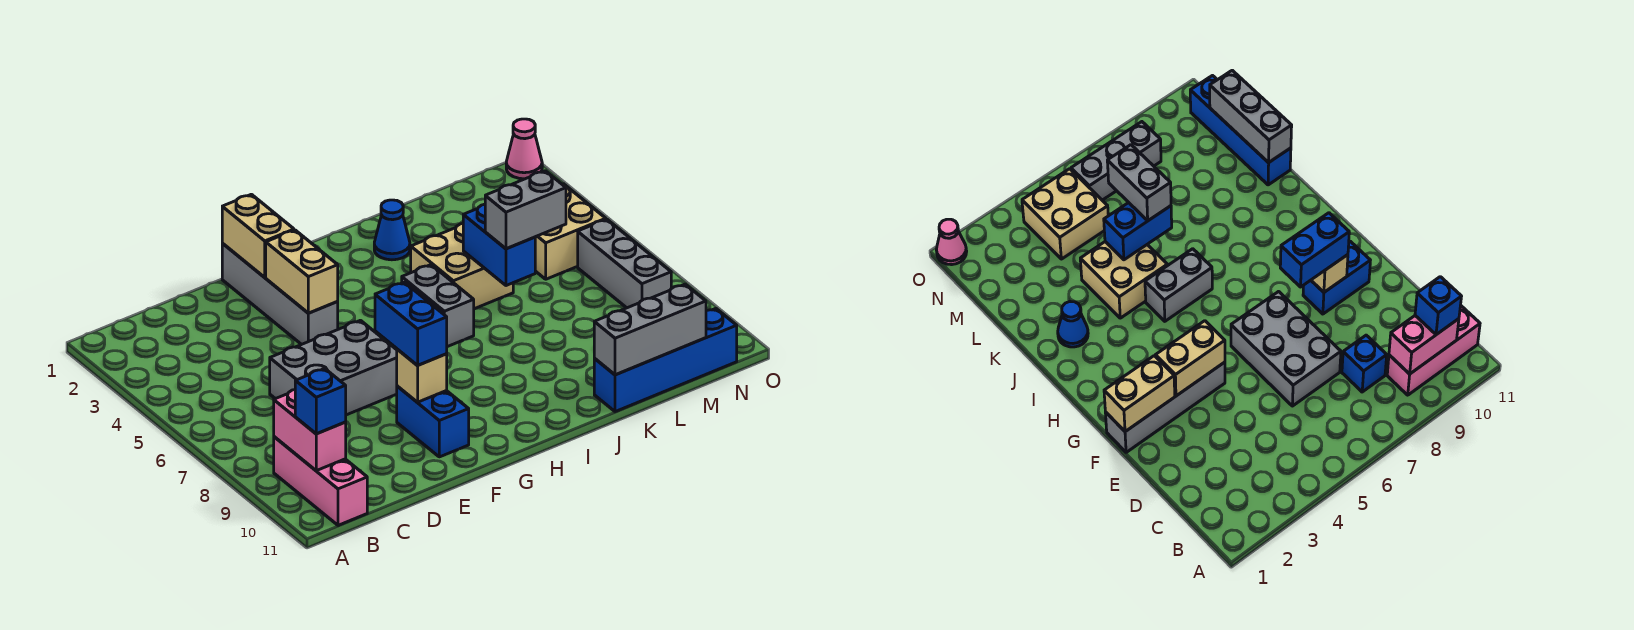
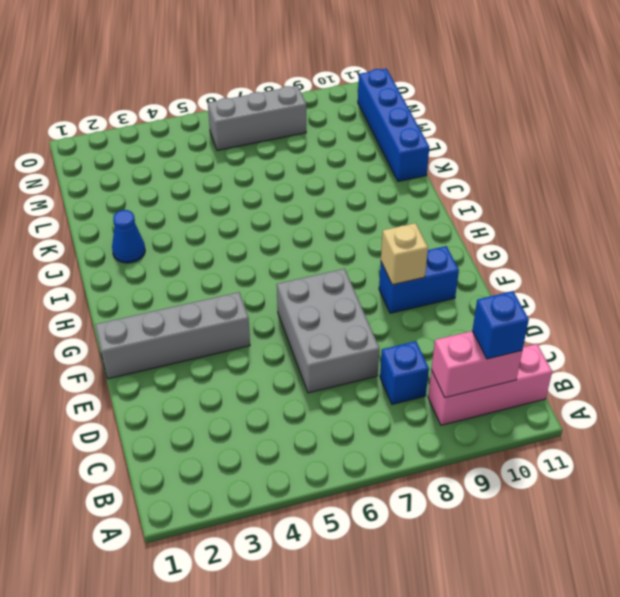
none -> grey brick I5:I6 level 1
none -> tan brick J4:K5 level 1
none -> tan brick M4:N5 level 1

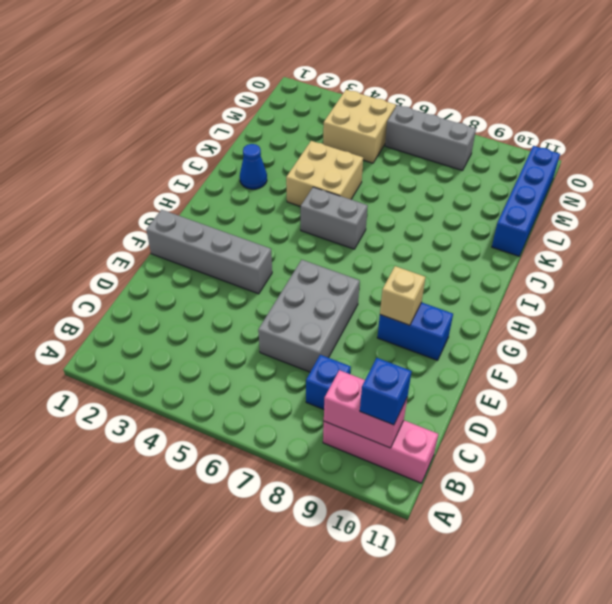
none -> pink cone O1 level 1
none -> tan brick F1:F2 level 2
none -> tan brick F3:F4 level 2

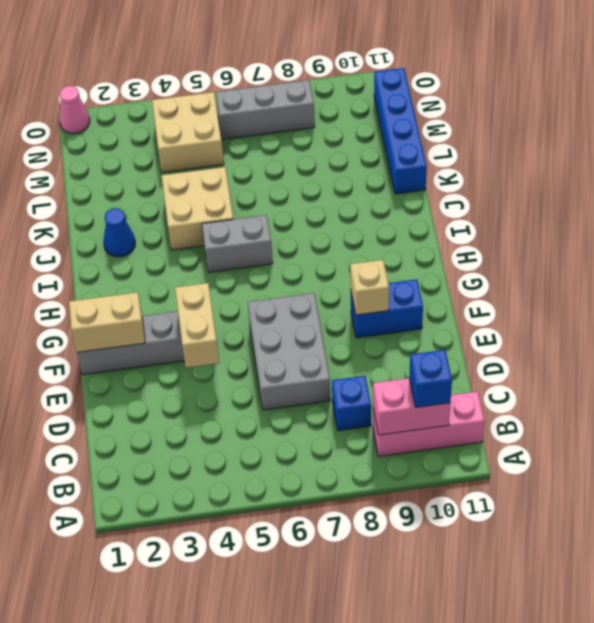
tan brick E4:F4 level 2 -> tan brick F3:F4 level 2
none -> blue brick K5:K6 level 2
none -> grey brick K11:M11 level 2
none -> blue brick F8:F9 level 3

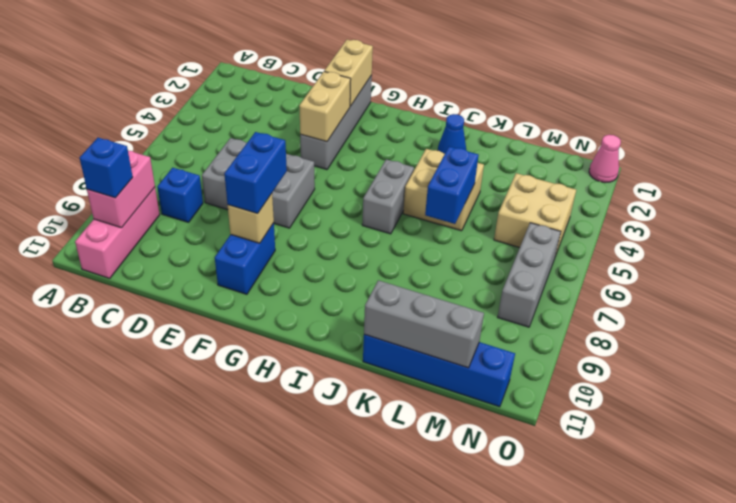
none -> grey brick K6:L6 level 3

